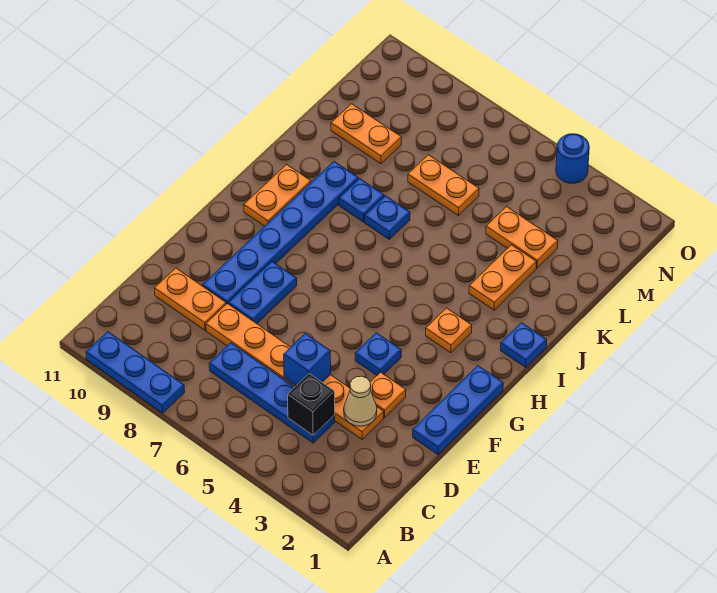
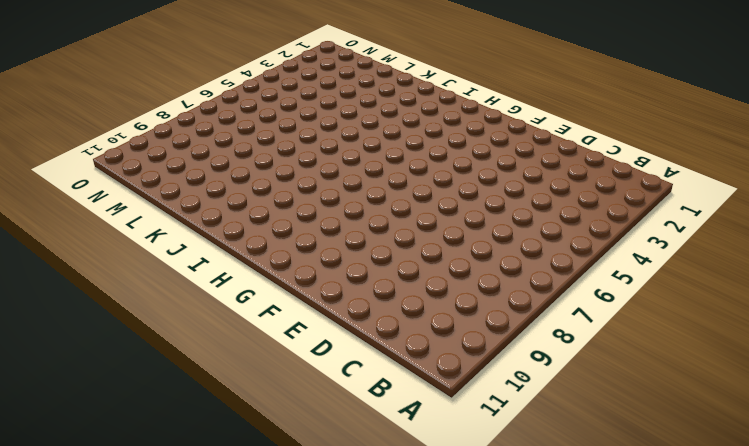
none -> blue plate A8:A10 level 1
none -> blue plate C4:C7 level 1
none -> orange plate D3:D8 level 1

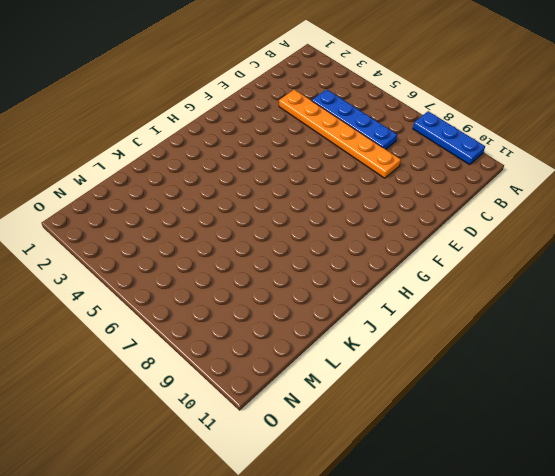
none -> orange plate D9:D10 level 1
none -> blue plate E1:G1 level 1
none -> orange plate E3 level 1

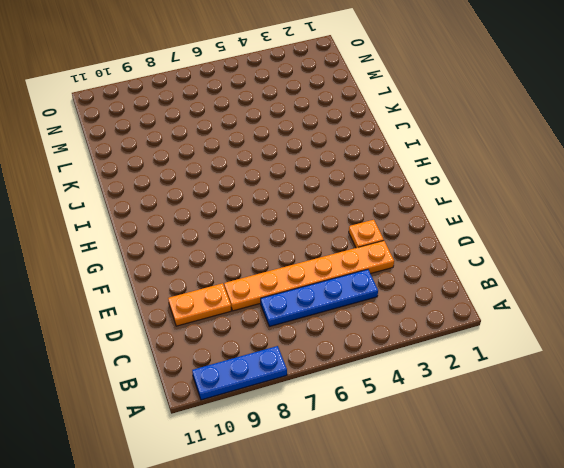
none -> blue plate E1:G1 level 1
none -> blue plate E8:F8 level 1
none -> blue plate E9:J9 level 1

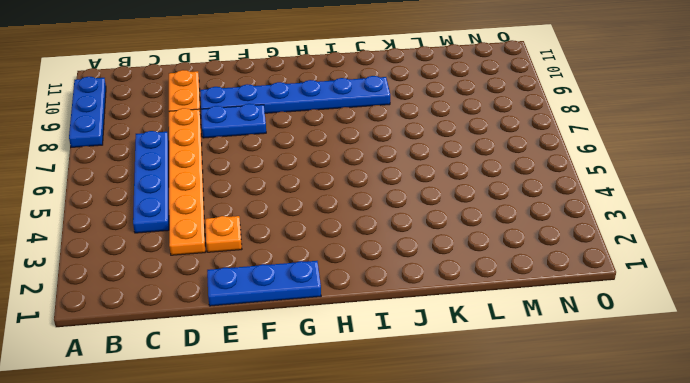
none -> blue plate F4 level 1
none -> orange plate H3 level 1
none -> orange plate H10:I10 level 1

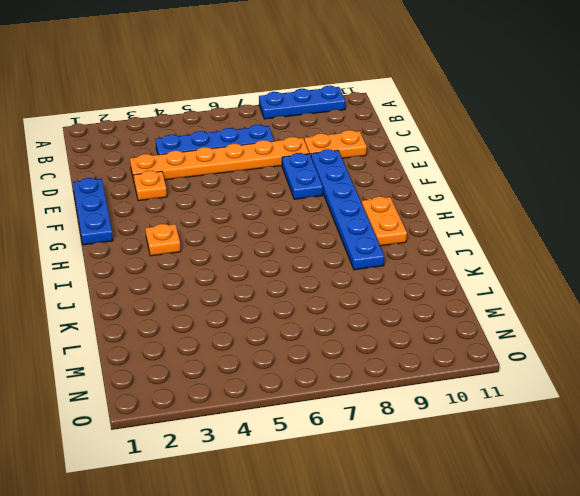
none -> blue plate F4 level 1
none -> blue plate I1 level 1
none -> orange plate J3:K3 level 1

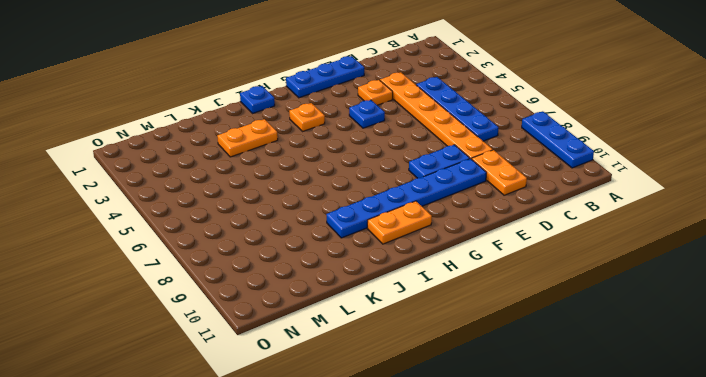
none -> blue plate J7 level 1
none -> blue plate J8 level 1
none -> orange plate L3:L4 level 1

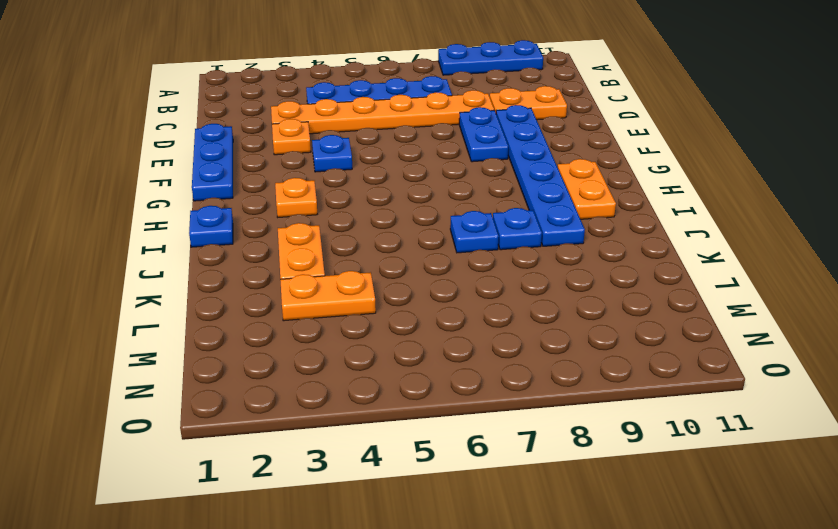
none -> orange plate L6:L7 level 1
none -> orange plate L9:L10 level 1
none -> blue round brick O4 level 1

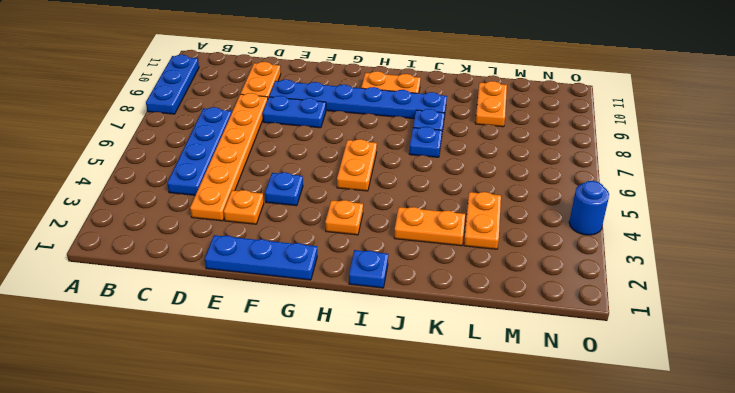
orange plate H5:H6 level 1 -> orange plate L6:L7 level 1
none -> black brick C4 level 2
none -> tan cone D3 level 2
none -> blue brick D5 level 2

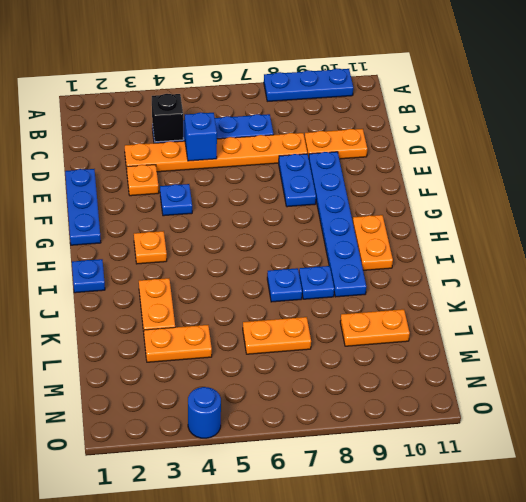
none -> tan cone D3 level 2

